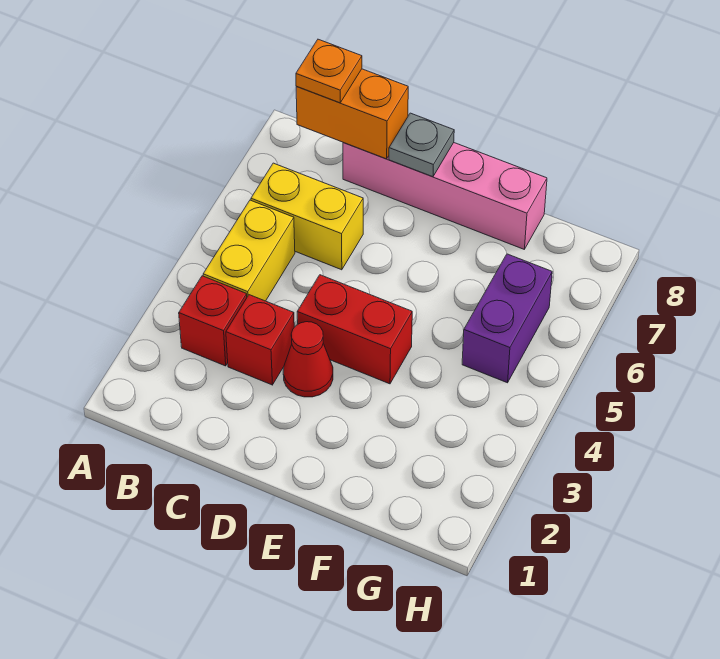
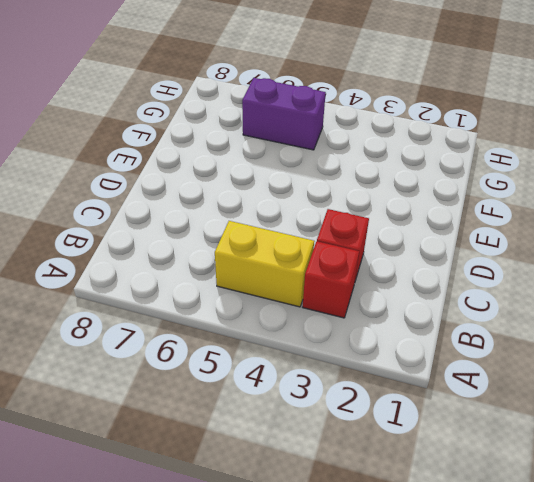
none -> yellow brick B6:C6 level 1
none -> pink brick C8:F8 level 1

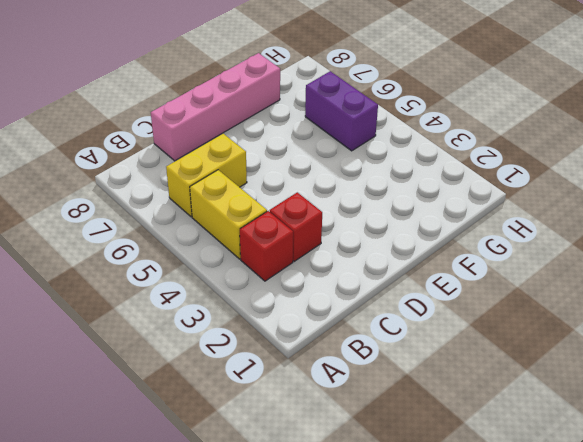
none -> red cone D3 level 1
none -> red brick D4:E4 level 1

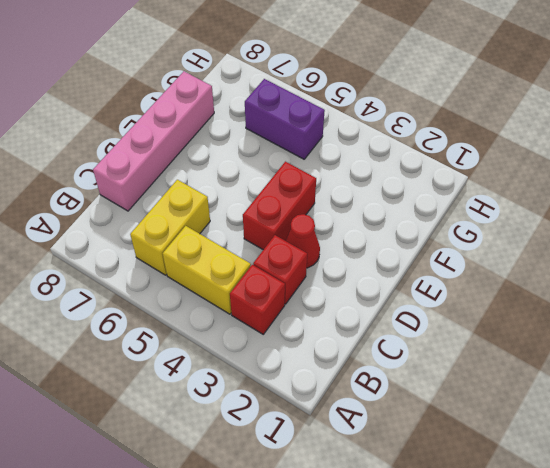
none -> orange brick B8:C8 level 2
none -> grey plate D8 level 2

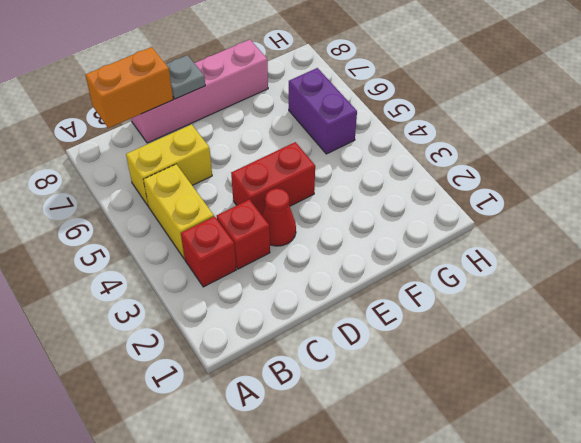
none -> orange plate B8 level 3

